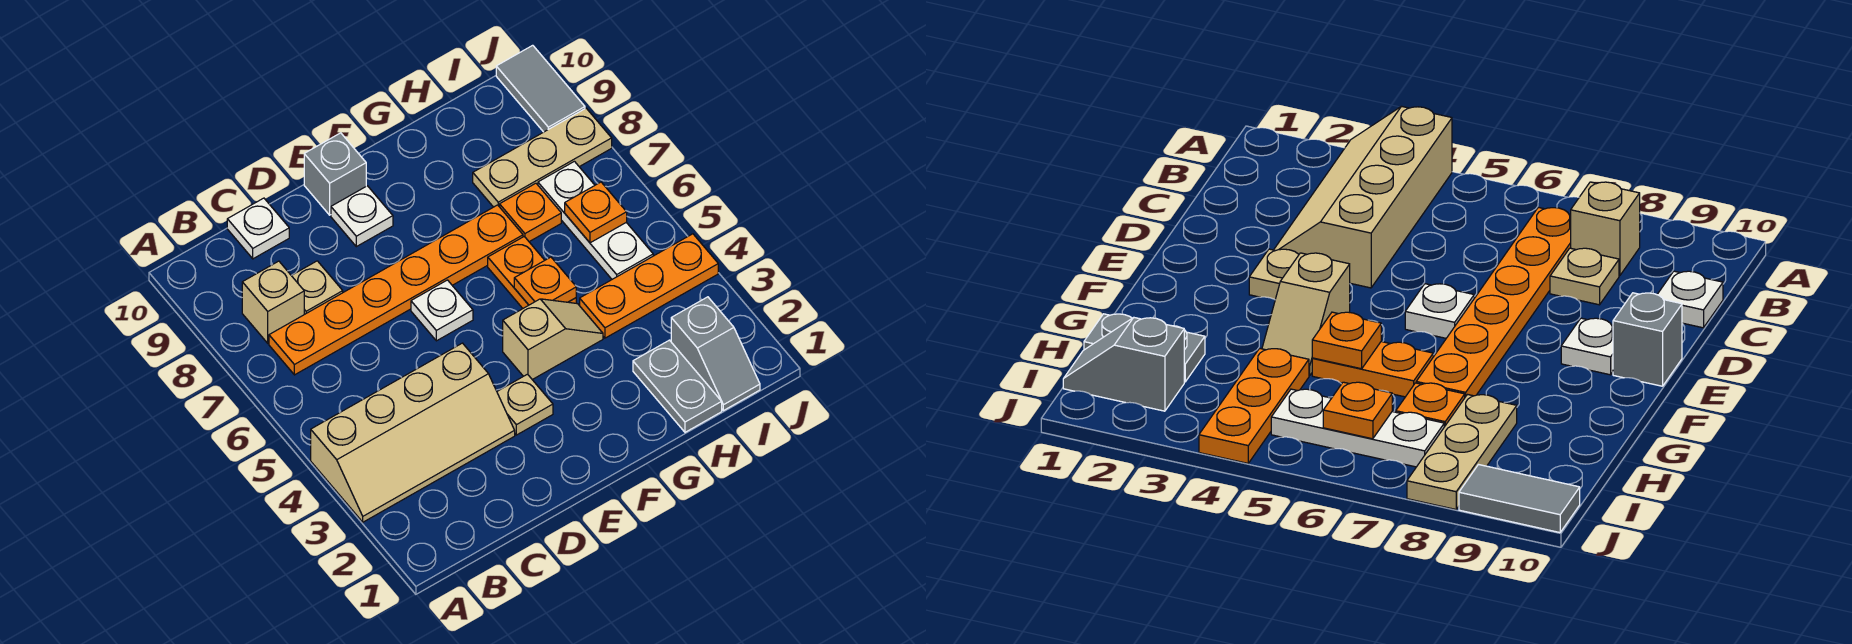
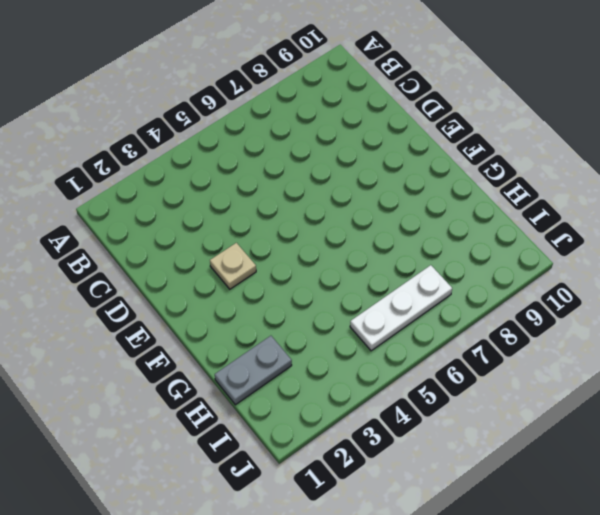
none -> tan slope A3:D4 level 1 top 4
none -> orange plate B7:G7 level 1
none -> tan brick B8 level 1

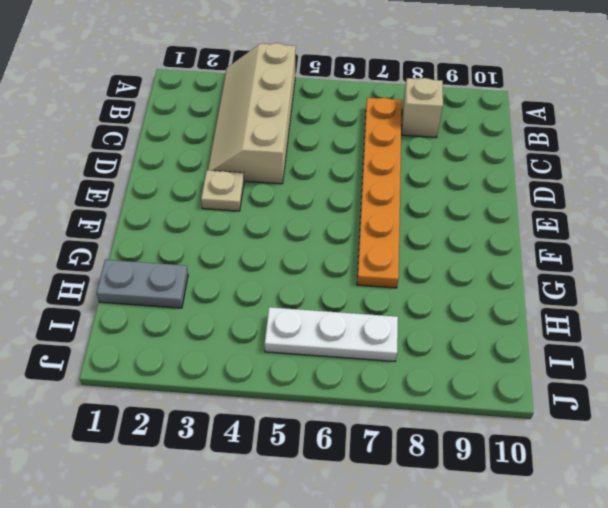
none -> tan plate C8 level 1
none -> white plate C10 level 1
none -> white plate E6 level 1

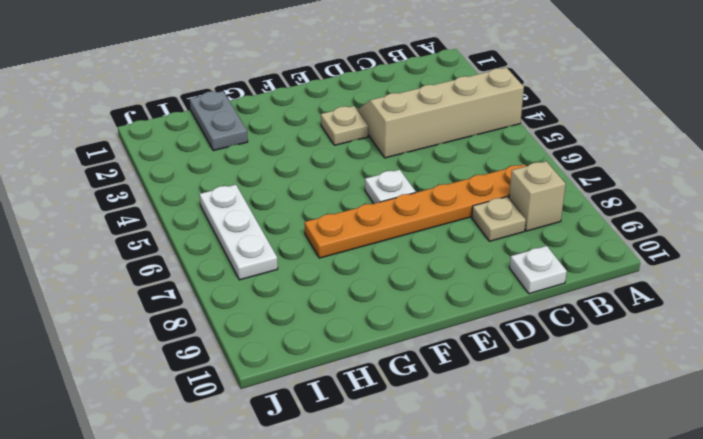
none -> white plate E9 level 1
none -> grey brick E10 level 1
none -> tan slope F4:G4 level 1 top F

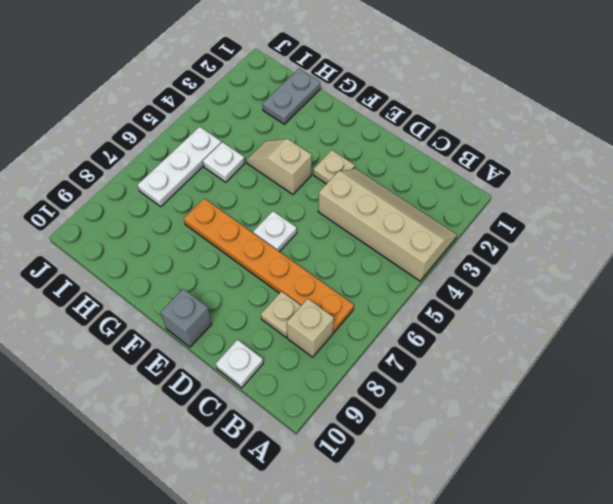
white plate H5 level 1 -> white plate E9 level 1
none -> orange plate G5:G6 level 1
none -> orange plate H4:J4 level 1
none -> orange plate H7 level 1

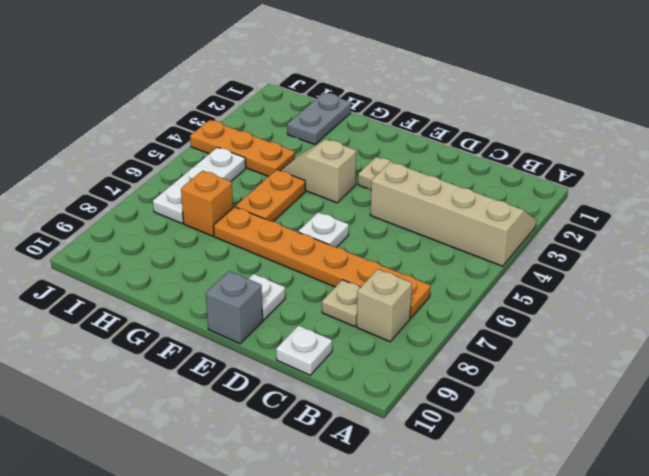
orange brick H7 level 1 -> orange plate H7 level 1
none -> tan plate H8:J8 level 1
none -> grey slope I1:I2 level 1 top 2
none -> grey tile J9:J10 level 1

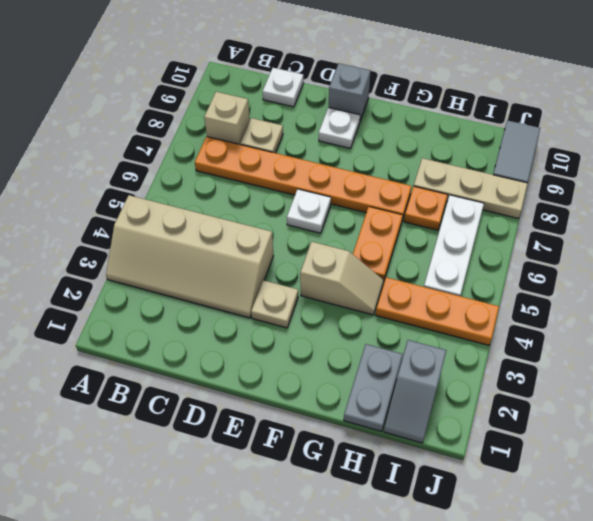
none -> orange plate G5 level 2
none -> orange plate I6 level 2

